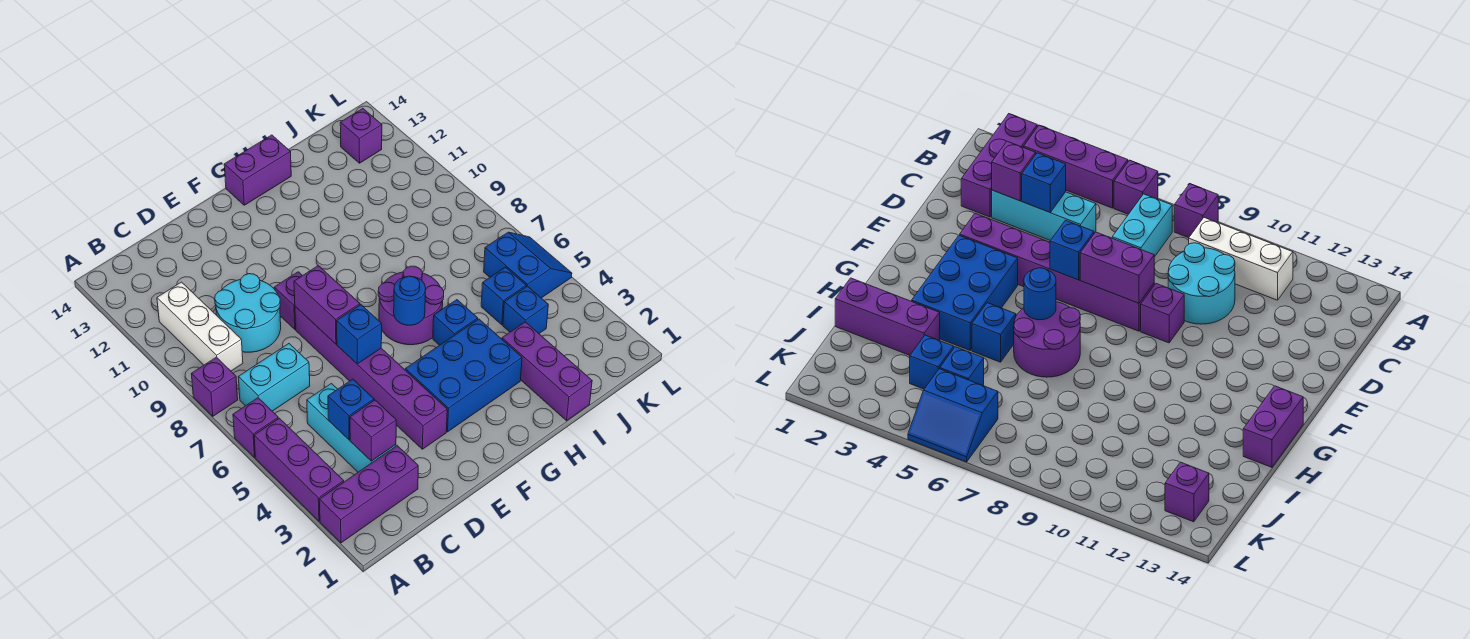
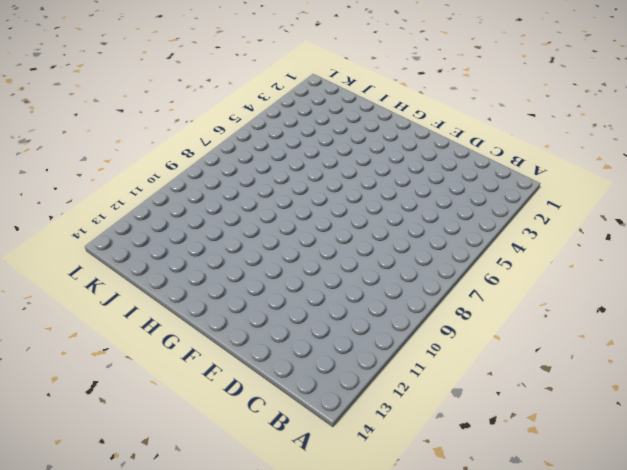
none -> purple brick A2:C2 level 1
none -> purple brick A3:A5 level 1
none -> purple brick A6 level 1

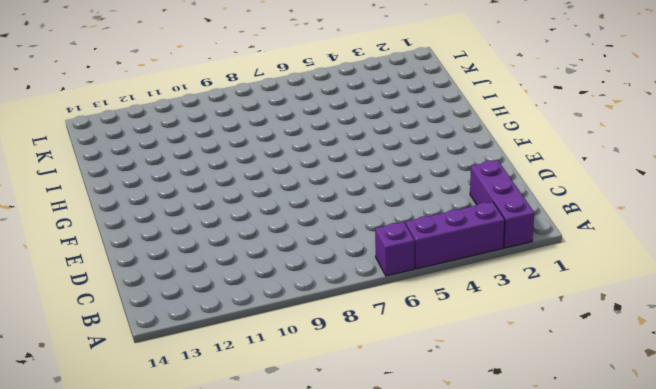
none -> purple brick A8 level 1
none -> cyan brick B7:C7 level 1
none -> white brick B9:B11 level 1

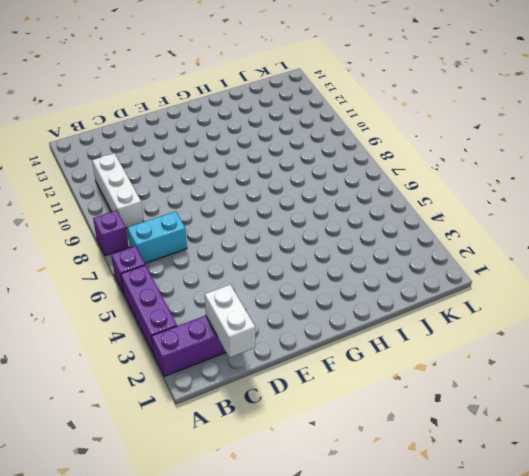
white brick C1:C2 level 2 -> none
none -> cyan brick C3:C5 level 1
none -> cyan round brick C9:D10 level 1
none -> purple brick E3:E8 level 1

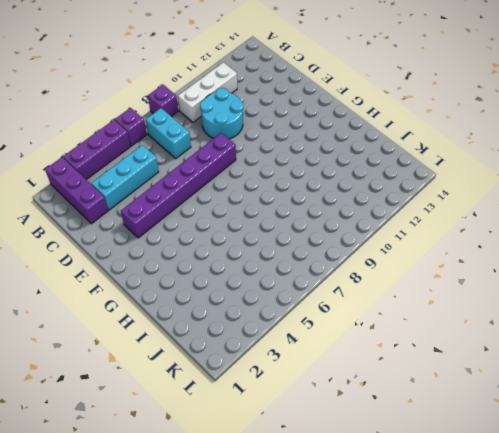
none -> purple brick E9 level 1
none -> blue brick F3:H4 level 1
none -> purple round brick G6:H7 level 1

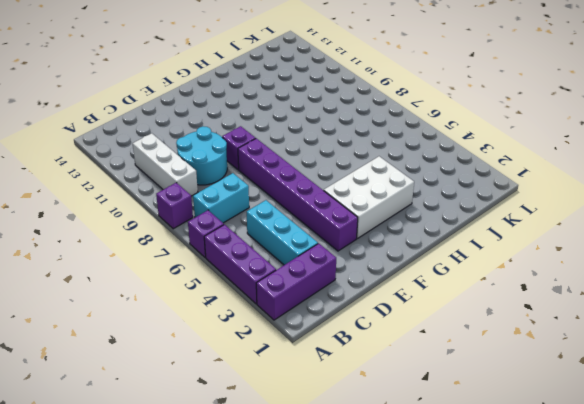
white brick F3:H4 level 1 -> blue brick F3:H4 level 1
none -> purple round brick G6:H7 level 1
none -> purple brick G14:H14 level 1
none -> blue brick H5 level 1

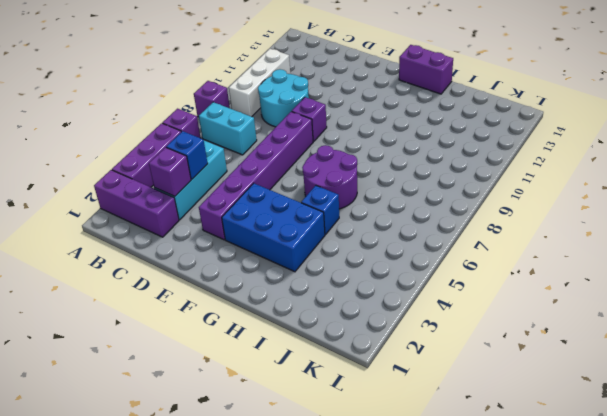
none -> purple brick I1:I3 level 1
none -> blue brick J4 level 1
none -> blue brick J5 level 1

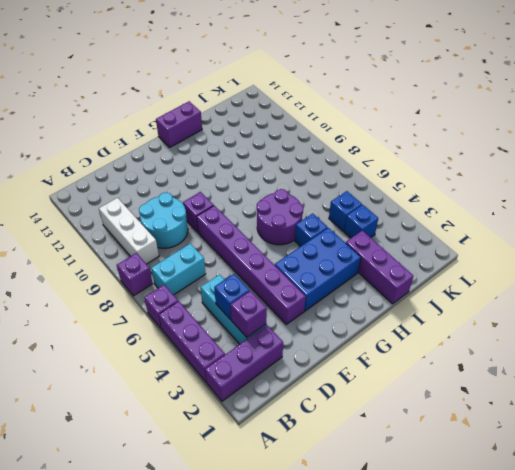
none -> blue slope K5:L6 level 1 top K
none -> purple brick K13 level 1
none -> blue brick E6 level 2

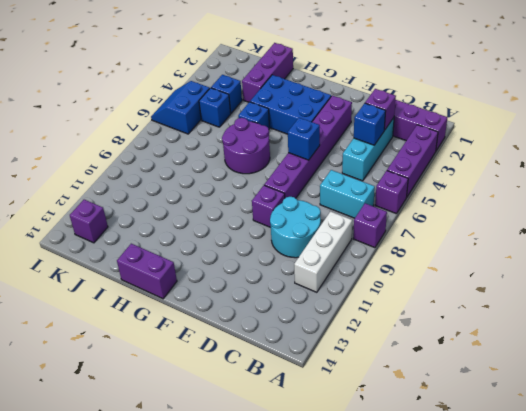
none -> purple brick E7:E8 level 2
none -> blue round brick G6 level 2

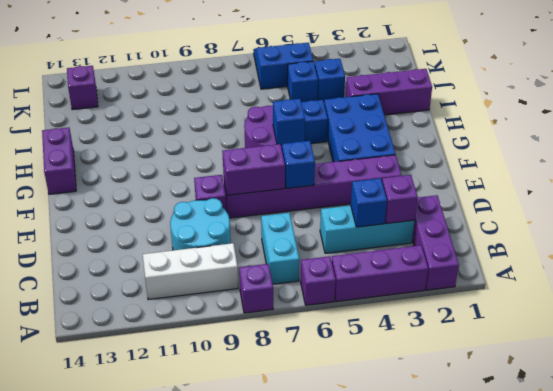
blue brick G6 level 2 -> blue round brick G6 level 2

